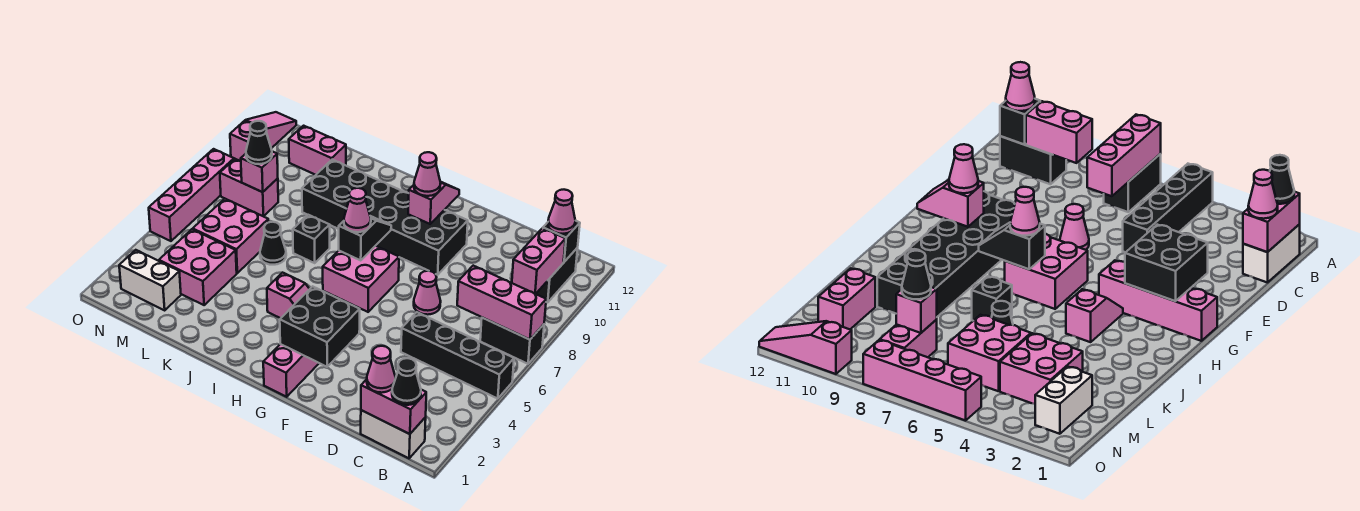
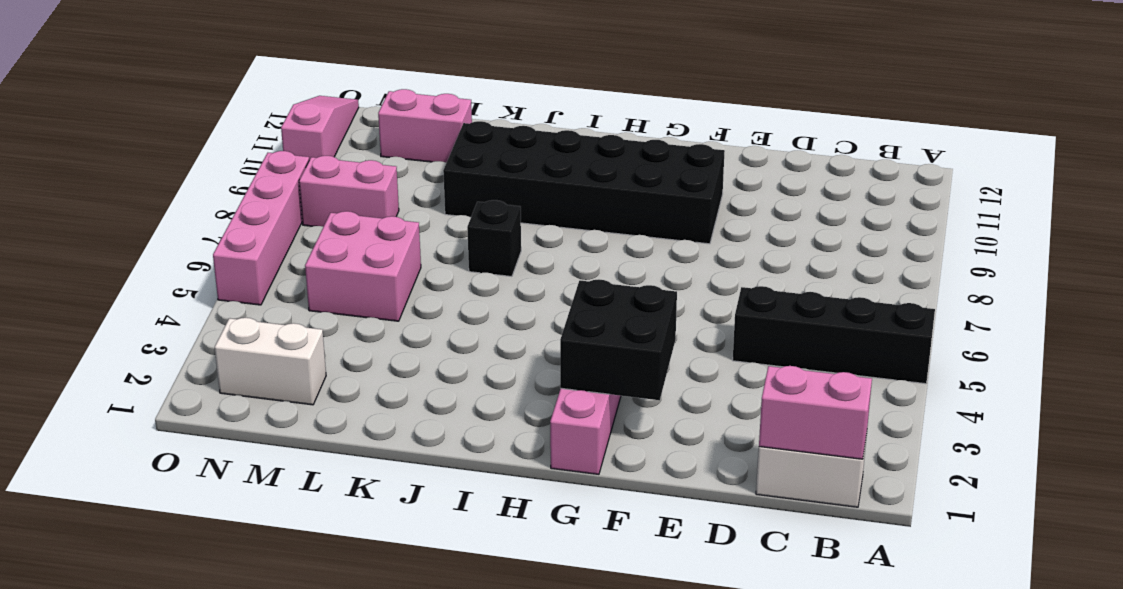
none -> black brick A7:B7 level 1
none -> black brick B10:B11 level 1
none -> pink cone E7 level 1
none -> pink brick G6:H7 level 1

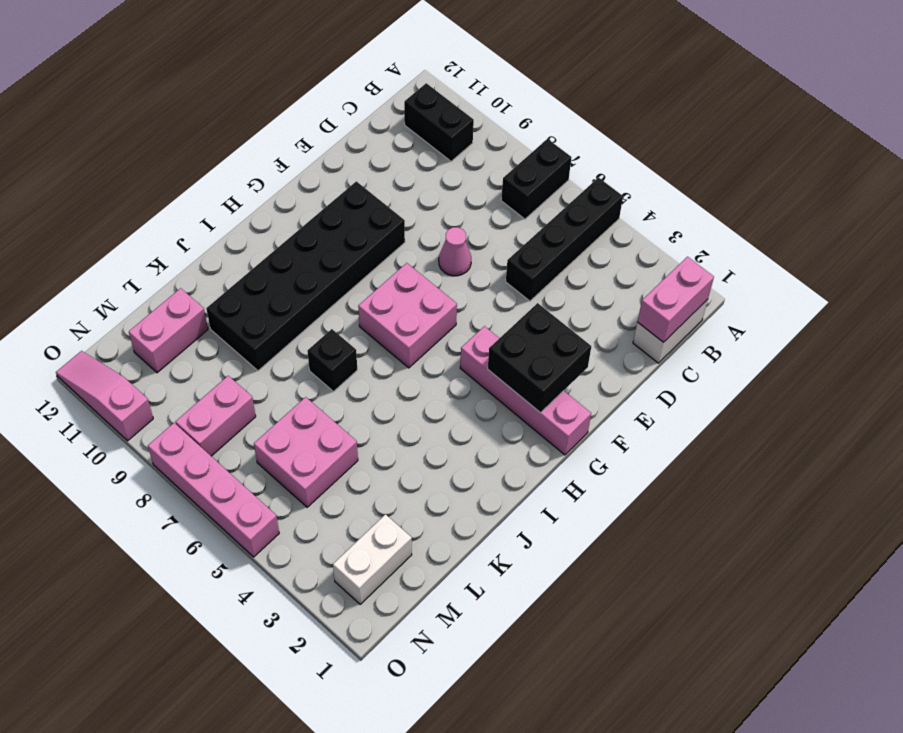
none -> pink slope H4:I4 level 1 top I
none -> black cone K6 level 1
none -> pink brick L3:M4 level 1
none -> pink brick A7:C7 level 2

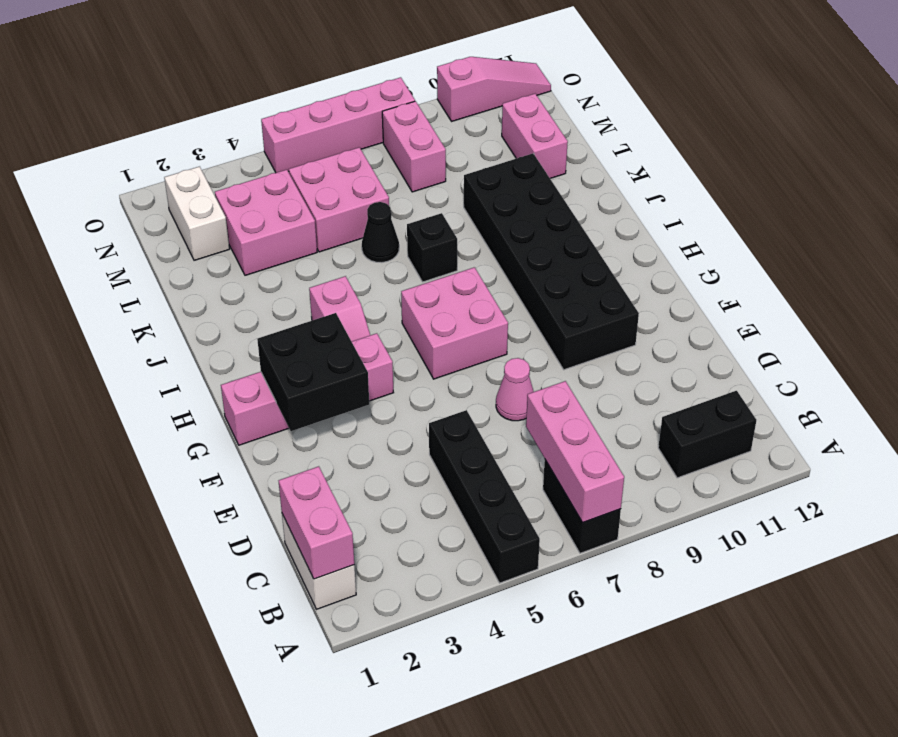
none -> pink brick B9:B10 level 2
none -> black brick B11 level 2
none -> pink slope G10:G11 level 2 top 10
none -> black slope H7:H8 level 2 top 7

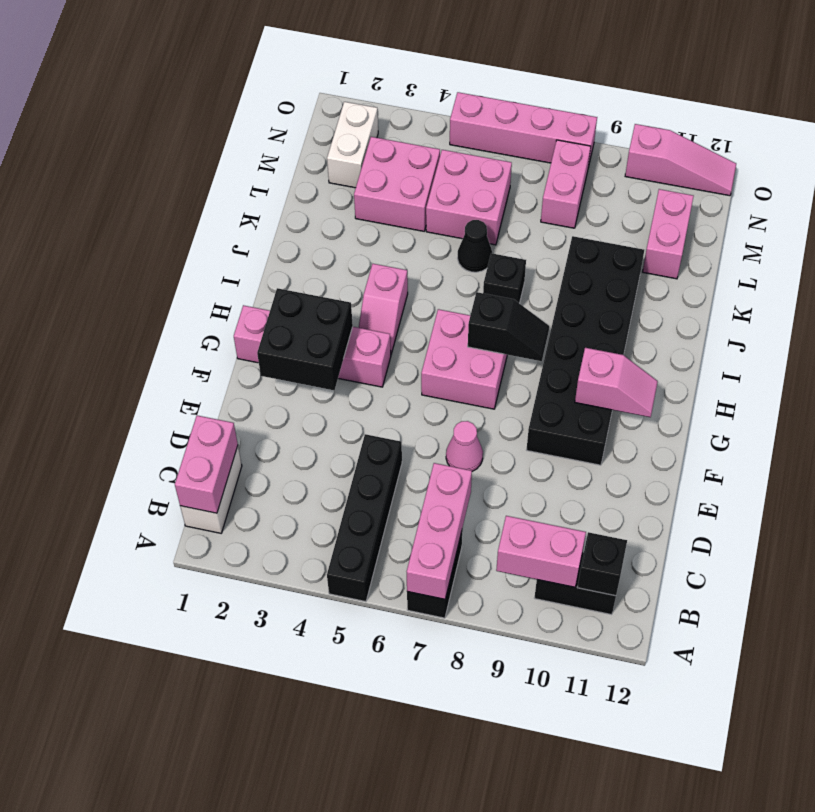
none -> pink brick M8 level 2
none -> black cone B1 level 3
none -> pink cone B11 level 3
none -> pink cone C1 level 3

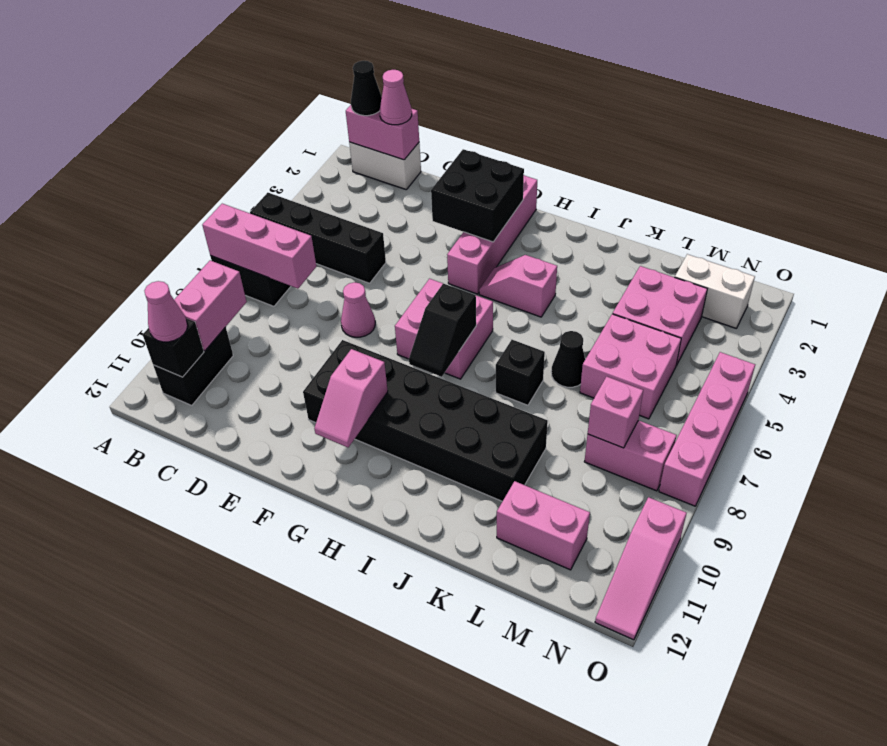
none -> pink cone G10 level 3
none -> pink cone H7 level 3
none -> black cone M8 level 3

